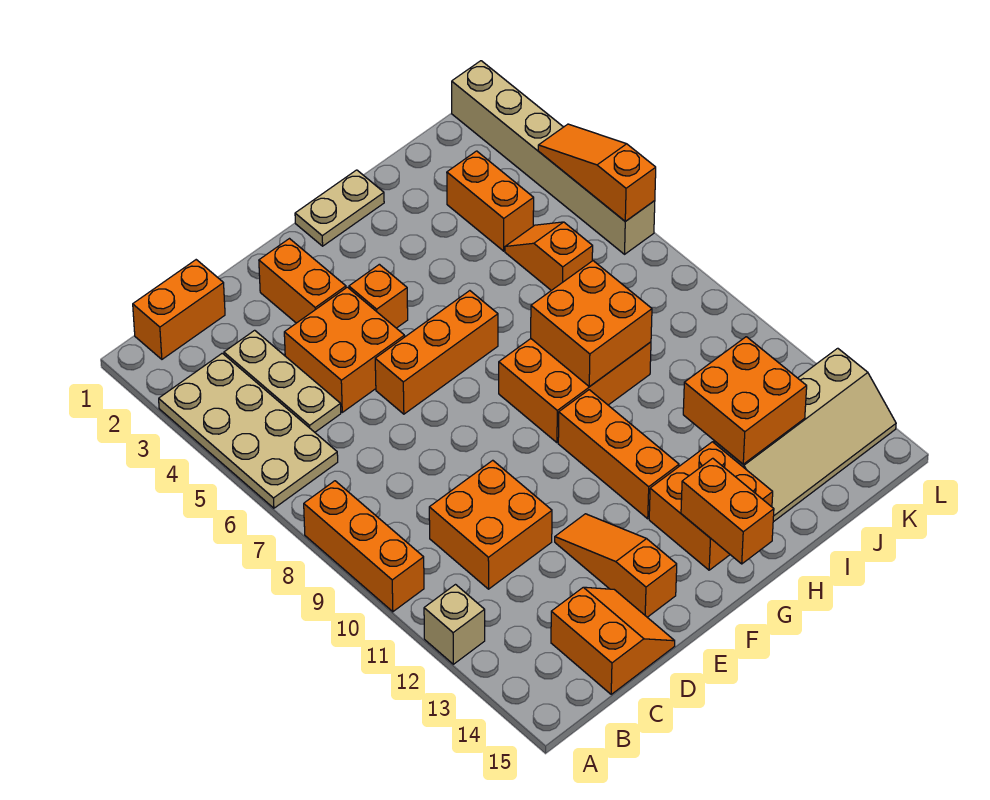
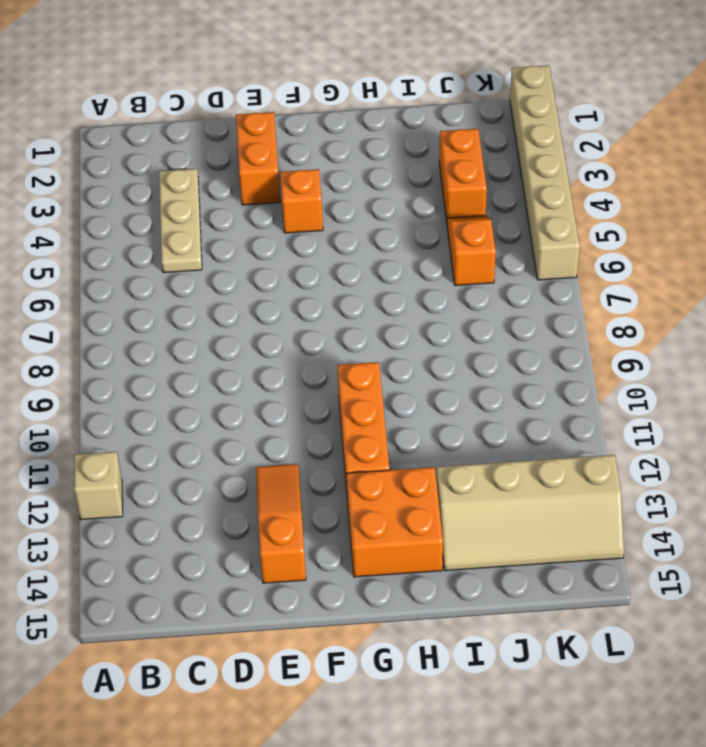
none -> tan plate A3:B6 level 1
none -> orange brick A8:A10 level 1
none -> orange brick B1:C1 level 1

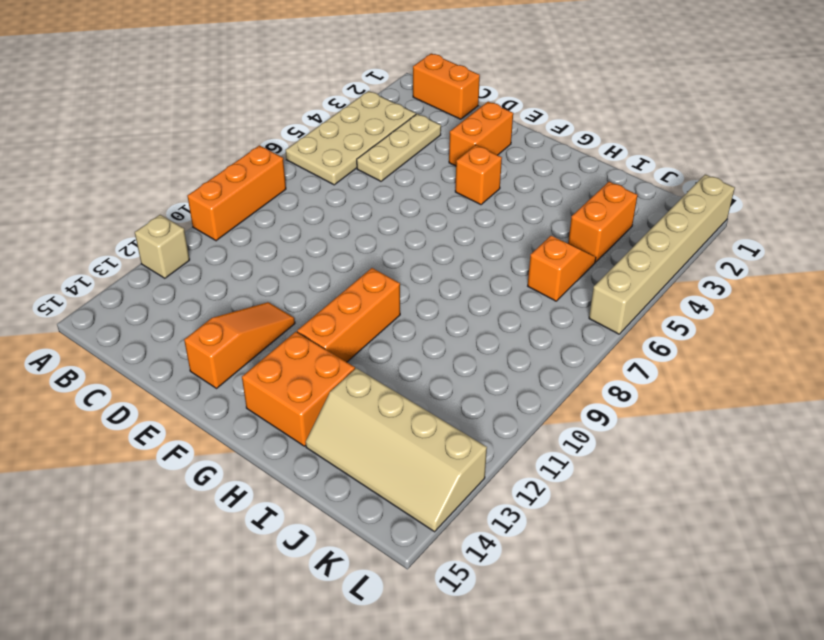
none -> orange brick C10:D11 level 1
none -> orange slope C14:D15 level 1 top C
none -> orange brick D4:E5 level 1

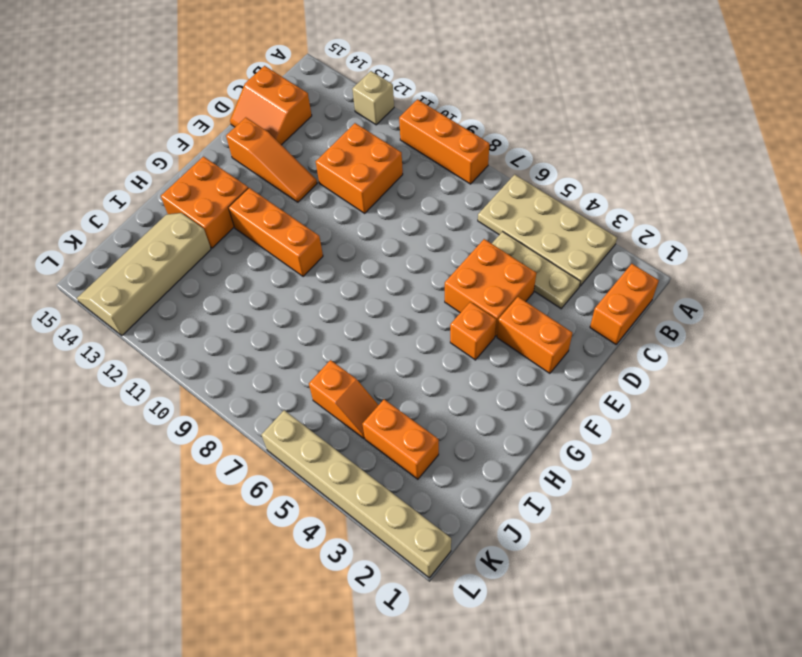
none -> orange brick E6:G6 level 1
none -> tan plate G1:H1 level 1
none -> orange brick G8:I9 level 1

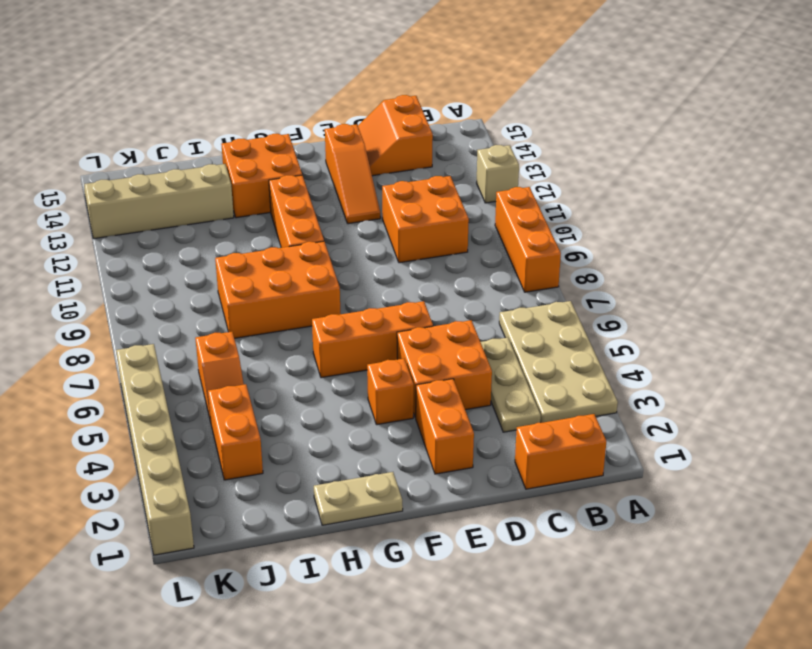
none -> orange brick G14:G15 level 2
none -> orange brick H8:I9 level 2
none -> orange brick I12:J13 level 2

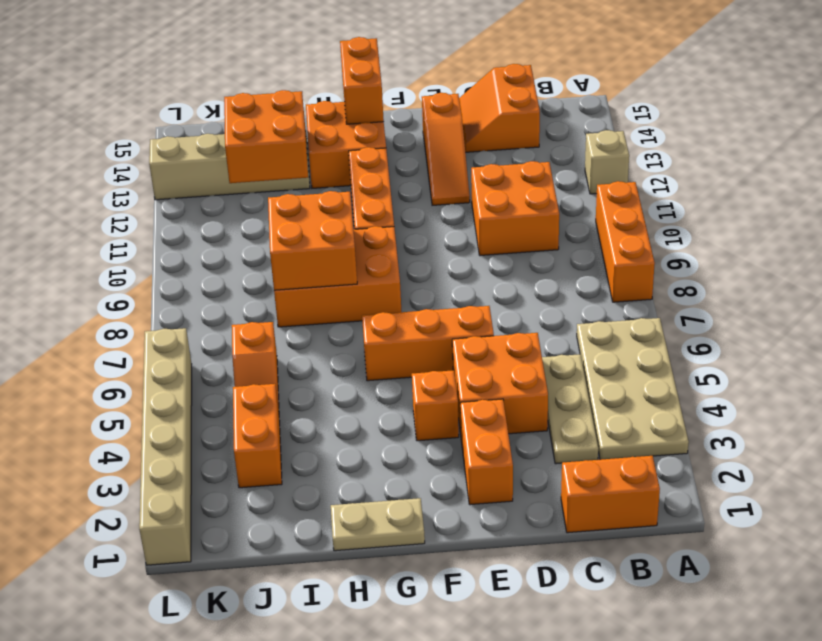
none -> orange slope L4:L6 level 2 top 6

